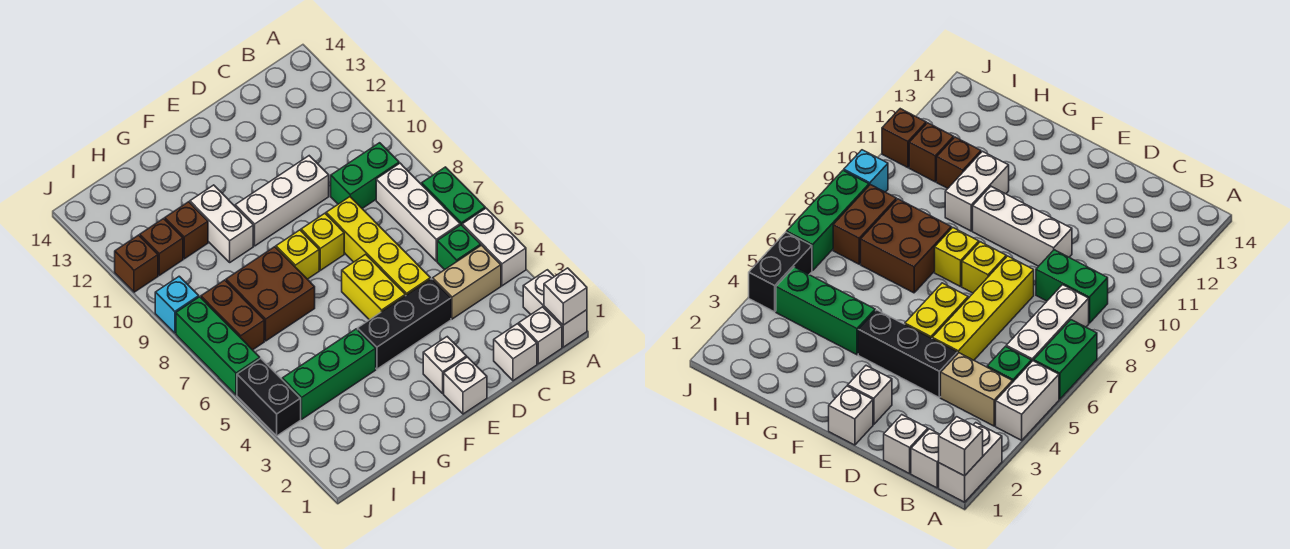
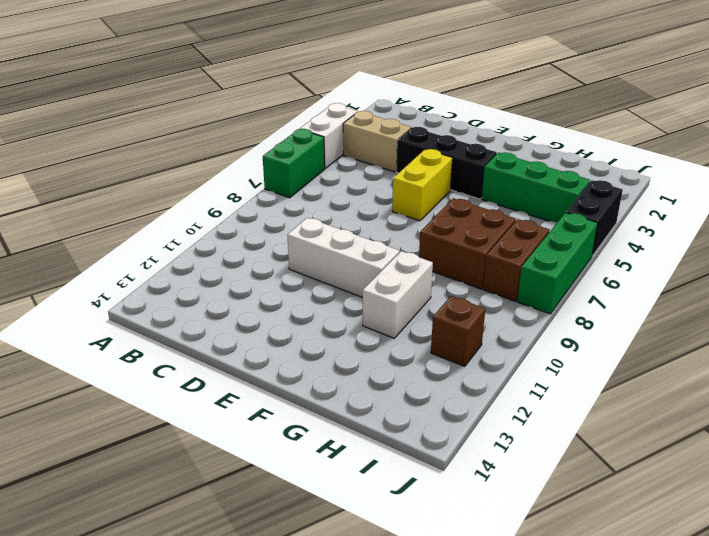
none -> white brick A1:A2 level 1
none -> white brick B1 level 1
none -> green brick B5 level 1

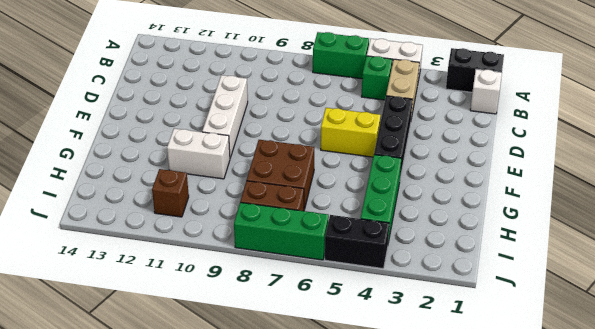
black brick A1:A2 level 1 -> white brick A1:A2 level 1
none -> white brick B6:B8 level 1
none -> green brick B9:C9 level 1
none -> white brick C1 level 1

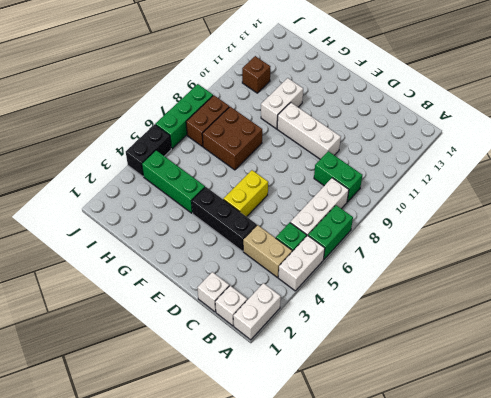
none -> yellow brick D5:D8 level 1
none -> white brick E1 level 1
none -> white brick E2 level 1

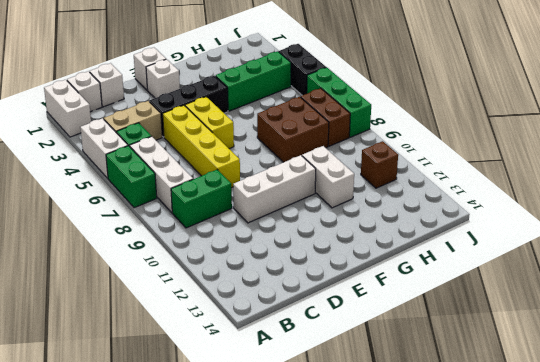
none -> yellow brick E8 level 1
none -> yellow brick F8 level 1
none -> brown brick H11 level 1

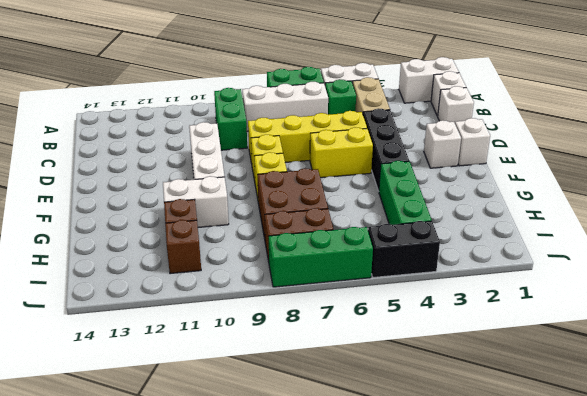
none -> cyan brick J9 level 1
none -> brown brick J11 level 1
none -> white brick A1 level 2

